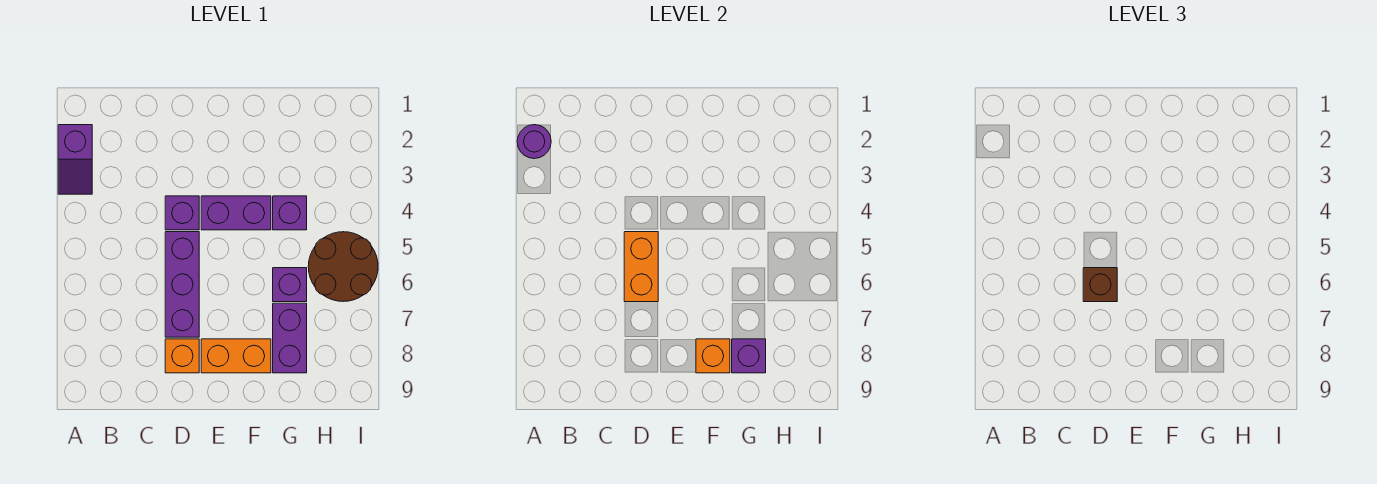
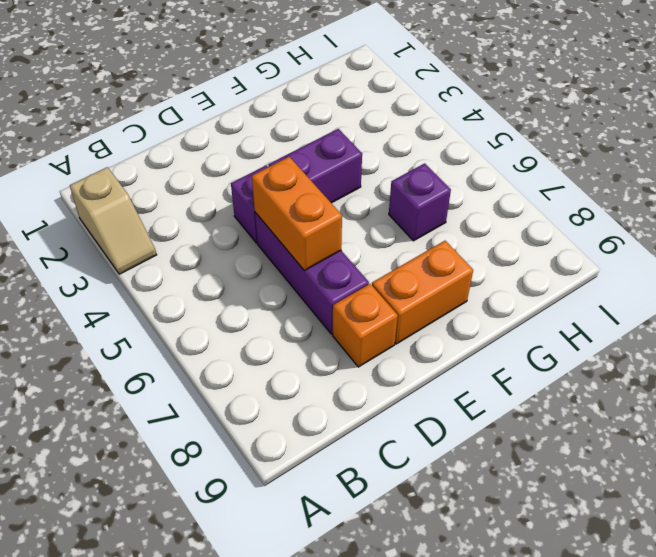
tan slope A2:A3 level 1 top 2 -> purple slope A2:A3 level 1 top 2
none -> purple brick G4 level 1
none -> purple brick G7:G8 level 1
none -> brown round brick H5:I6 level 1

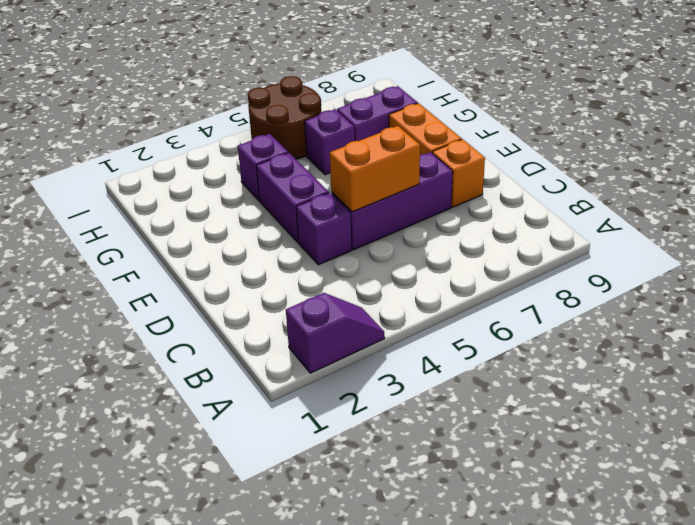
none -> purple round brick A2 level 2
none -> orange brick F8 level 2
none -> purple brick G8 level 2

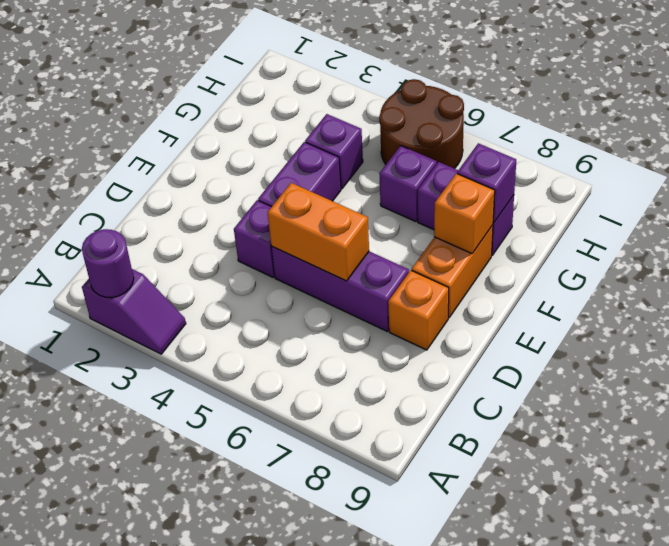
none -> brown brick D6 level 3

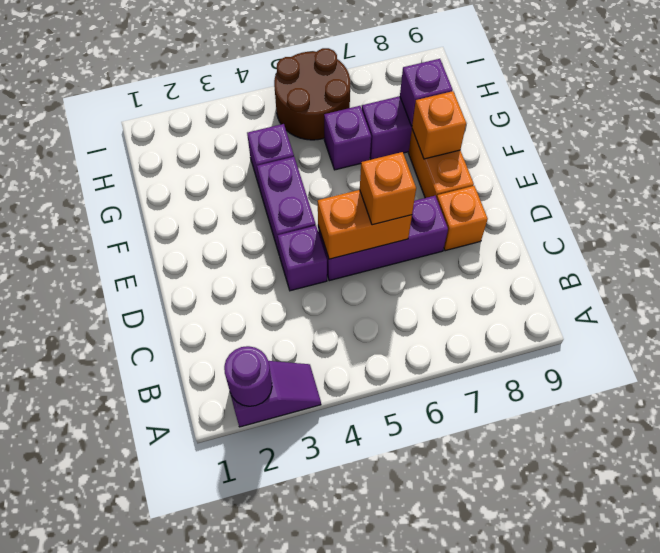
orange brick D6 level 3 -> brown brick D6 level 3

